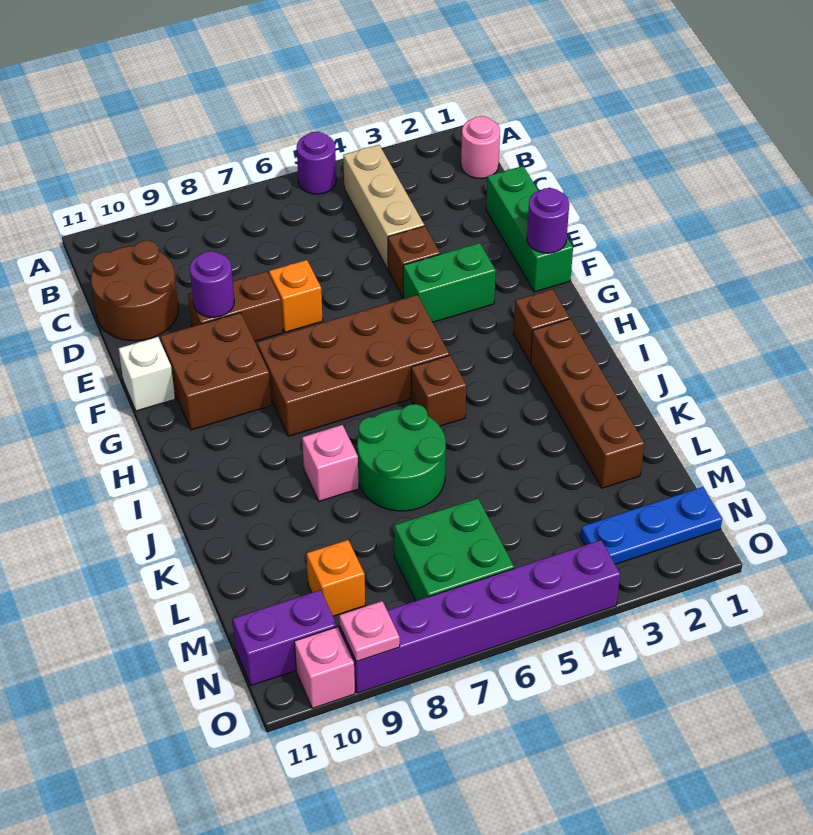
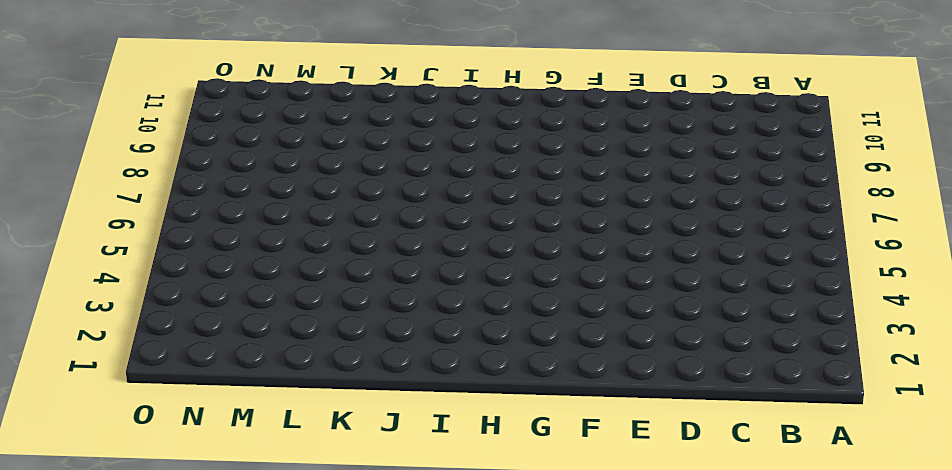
none -> purple round brick A5 level 1
none -> pink round brick B1 level 1
none -> tan brick B4:D4 level 1

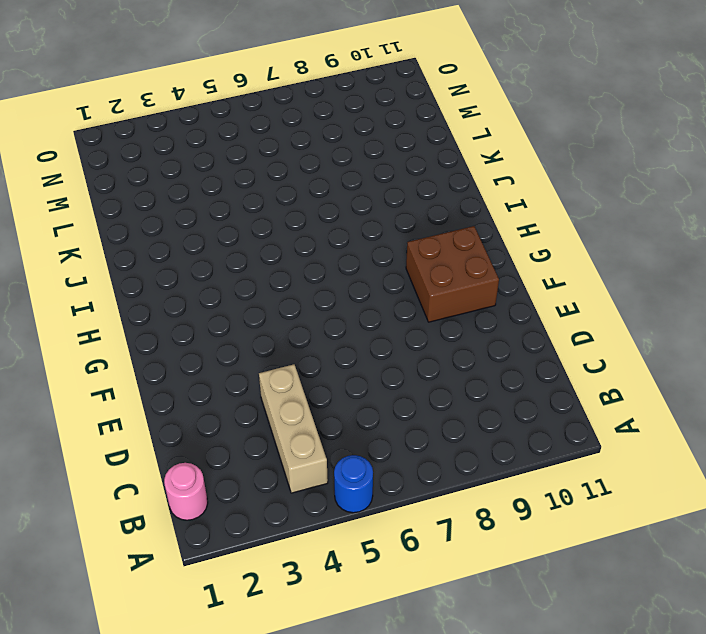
blue round brick A5 level 1 -> purple round brick A5 level 1
none -> brown round brick C10:D11 level 1
none -> green brick D1:F1 level 1
none -> brown brick E4 level 1

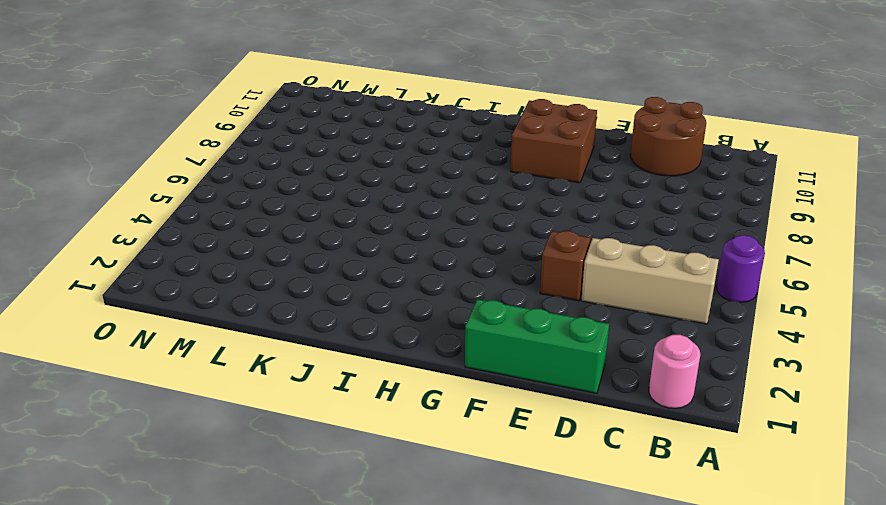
none -> orange brick E7 level 1
none -> brown brick E8:E9 level 1
none -> green brick F3:F4 level 1

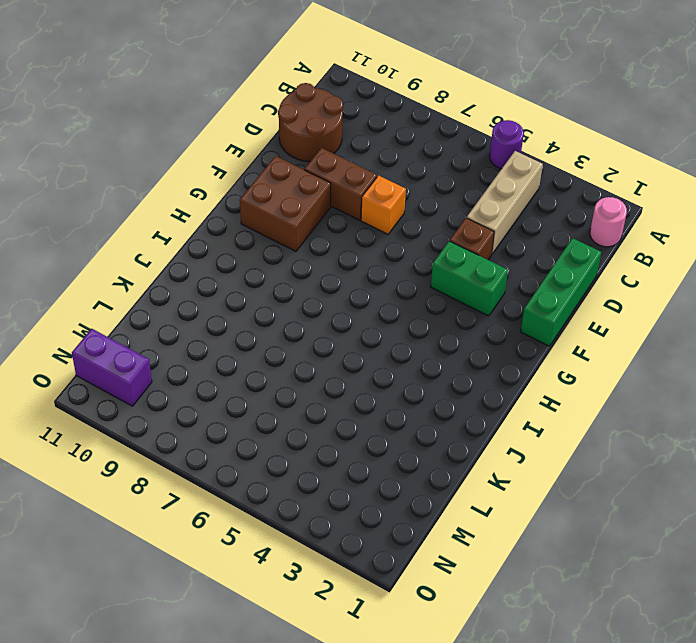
none -> white brick F11 level 1
none -> brown brick G5:H8 level 1
none -> brown brick H2 level 1

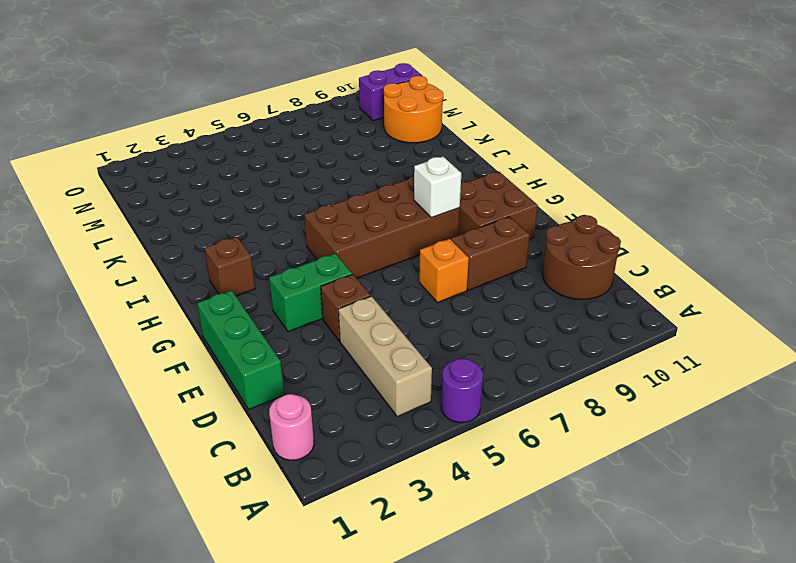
white brick G8 level 2 -> white brick F11 level 1
orange round brick L10:M11 level 1 -> none
none -> brown brick I2:L2 level 1
none -> brown brick I5 level 1
none -> green round brick J6:K7 level 1

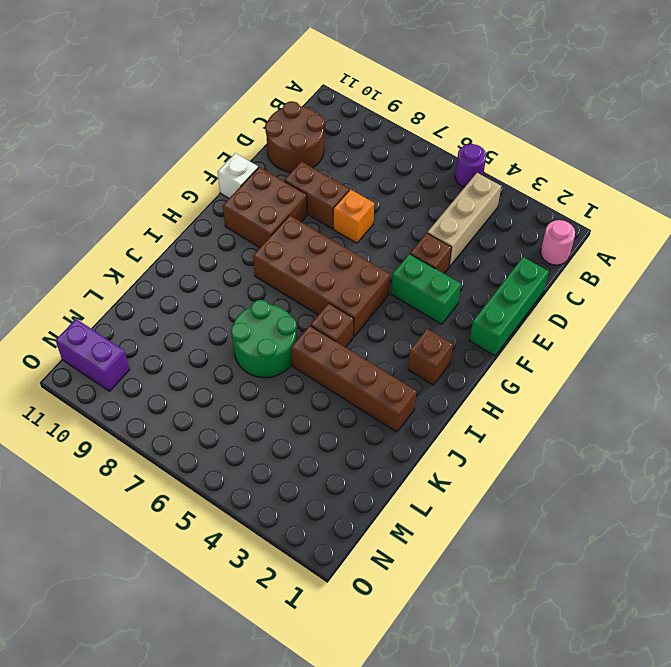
brown brick J2:J5 level 1 -> brown brick I2:L2 level 1
none -> pink brick J8 level 1
none -> green brick M6:N7 level 1
none -> orange brick M9 level 1

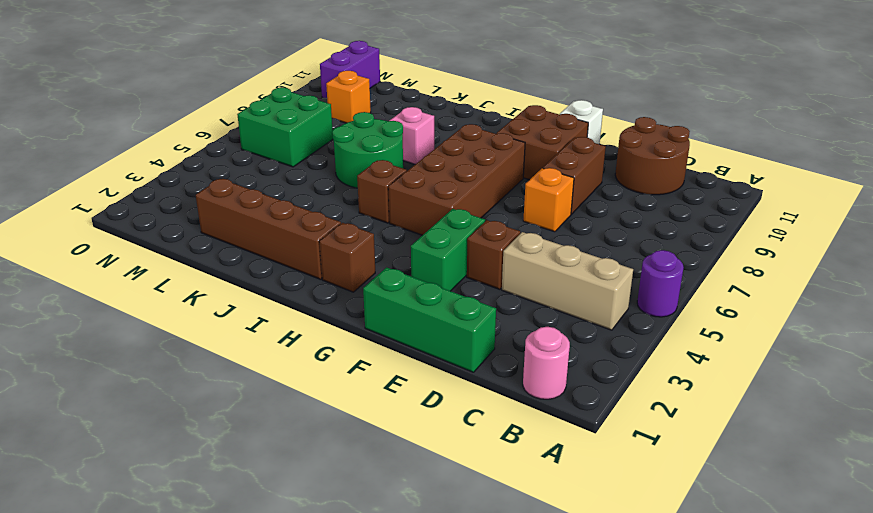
none -> blue plate N1:N3 level 1
none -> purple brick O4:O9 level 1
none -> pink brick O10 level 1

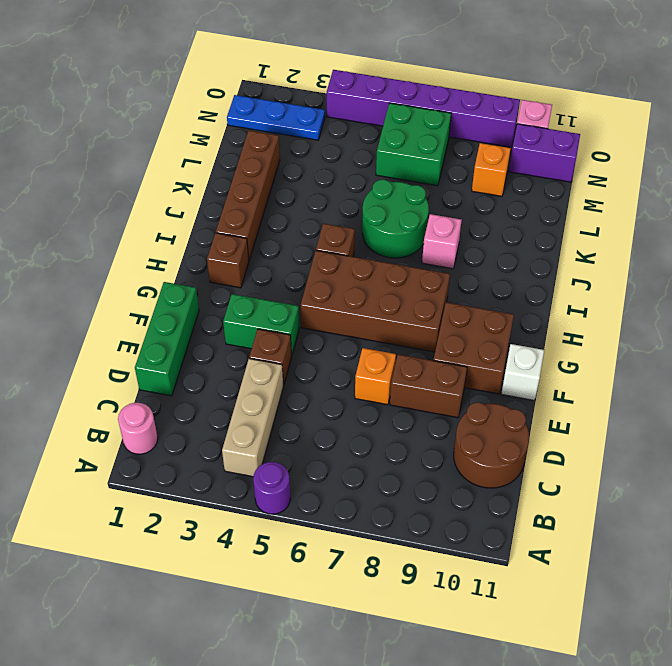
none -> purple round brick E9 level 2
none -> purple round brick F1 level 2
none -> pink plate O9 level 2

